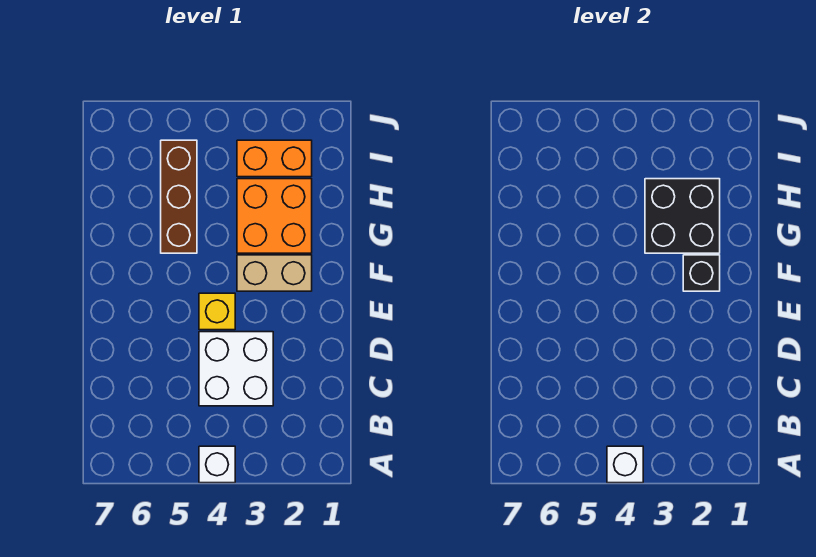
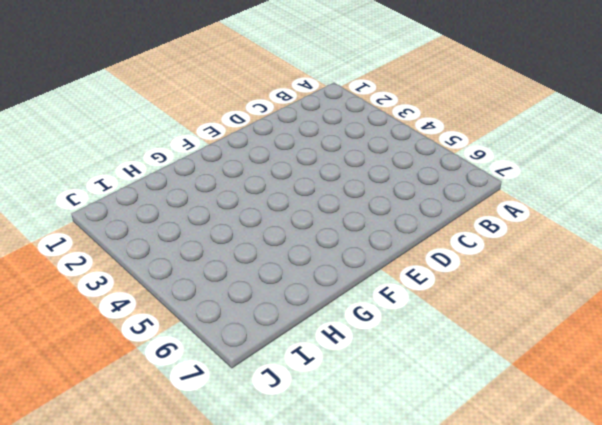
none -> white brick A4 level 1
none -> white brick C3:D4 level 1

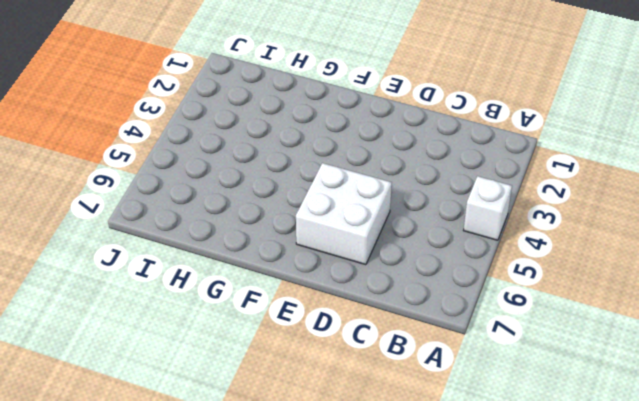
white brick D5:E6 level 1 -> white brick C3:D4 level 1
none -> yellow brick E4 level 1
none -> tan brick F2:F3 level 1

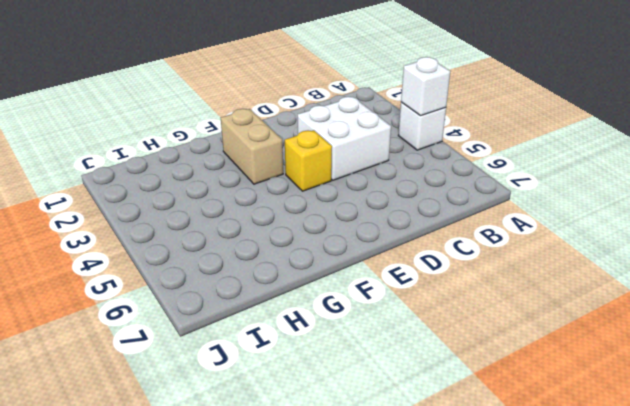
none -> orange brick G2:H3 level 1
none -> brown brick G5:I5 level 1

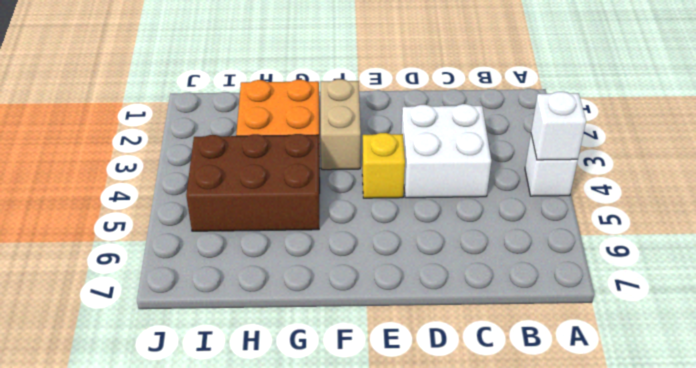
brown brick G4:I5 level 1 -> brown brick G5:I5 level 1
none -> orange brick I2:I3 level 1
none -> black brick F2 level 2

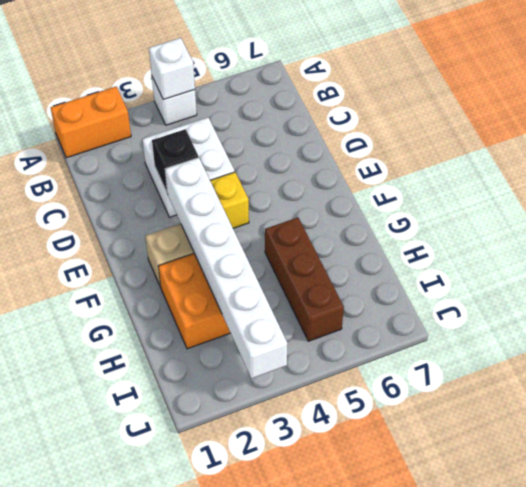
orange brick A1:A2 level 1 -> orange brick I2:I3 level 1
black brick D3 level 2 -> black brick F2 level 2
white brick E3:J3 level 2 -> black brick G2:H3 level 2

